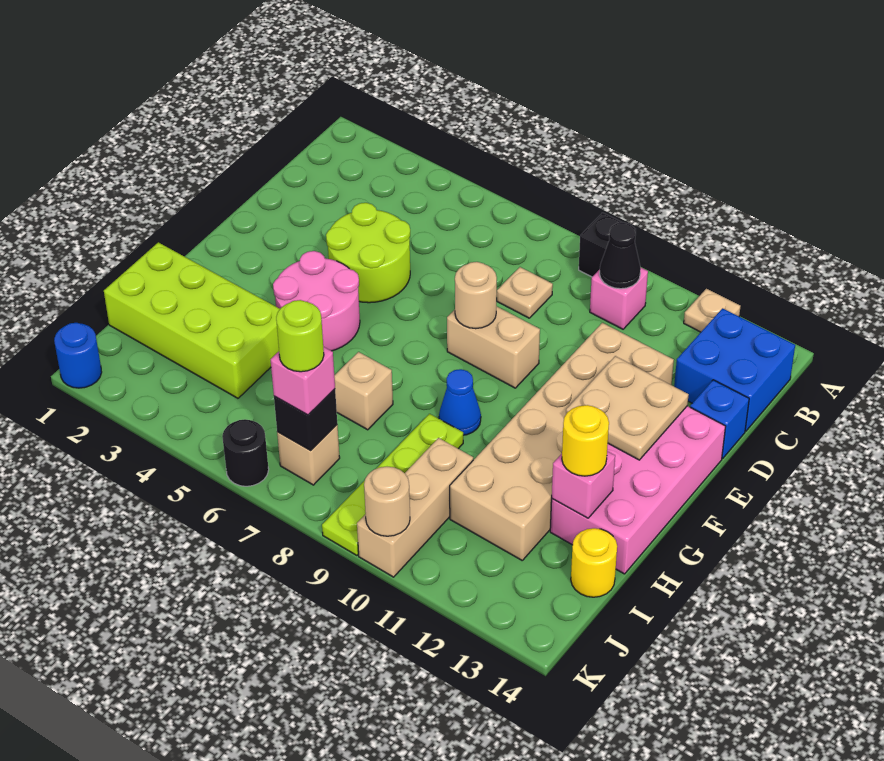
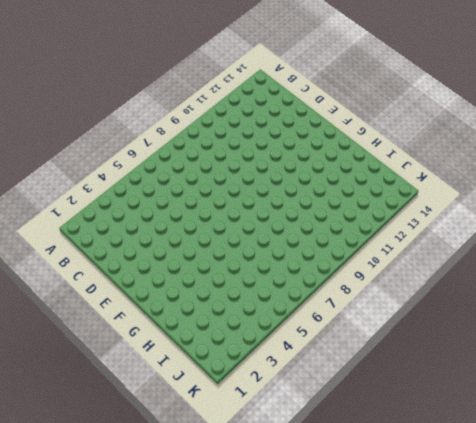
none -> black brick A9 level 1
none -> tan plate A12 level 1
none -> pink brick B10 level 1

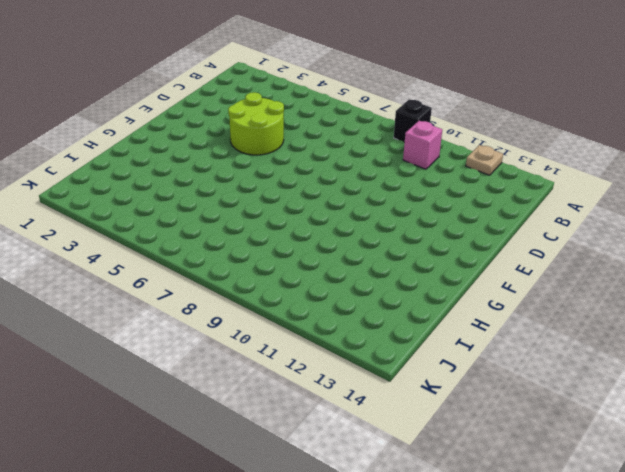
none -> blue brick B13:C14 level 1
none -> tan plate C8 level 1
none -> tan brick D11:I12 level 1

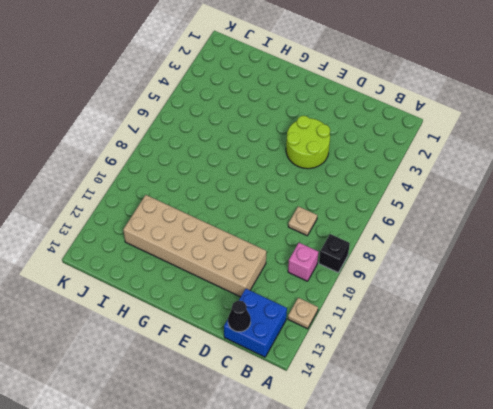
black cone C14 level 2 -> black cone B10 level 2
none -> blue brick D14 level 1
none -> tan brick E8:E9 level 1
none -> pink brick E13:H14 level 1

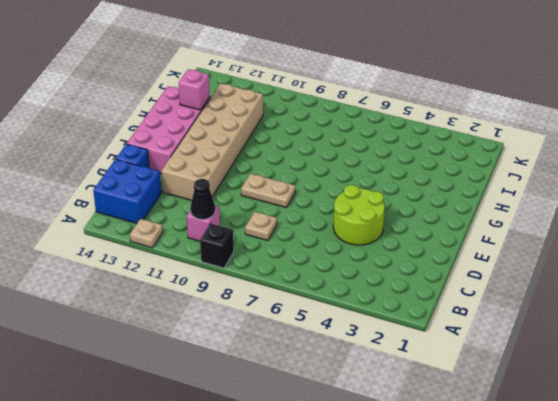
tan plate E8:E9 level 1 -> tan brick E8:E9 level 1
none -> pink round brick F4:G5 level 1
none -> blue cone G9 level 1
none -> lime brick H1:I4 level 1

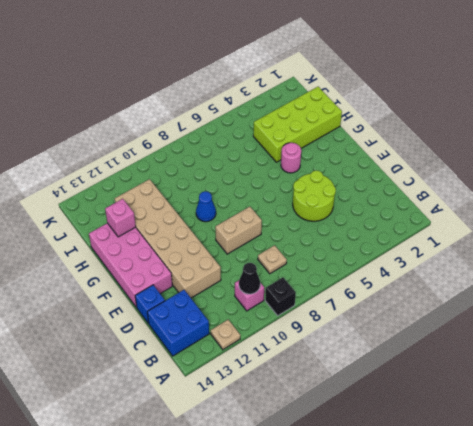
pink round brick G4 level 1 -> pink round brick F4:G5 level 1
none -> tan brick H7 level 1
none -> lime plate H9:K9 level 1
none -> tan brick I10:K10 level 1

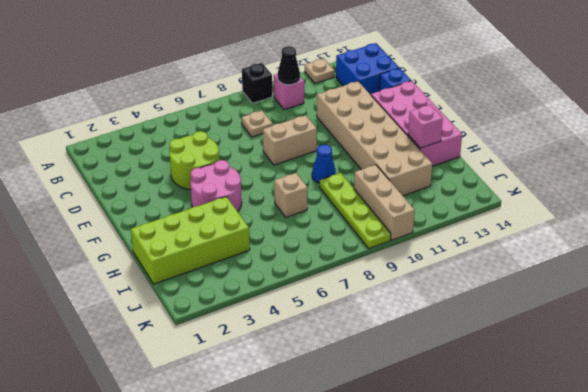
none -> yellow round brick I14 level 1
none -> tan brick J7 level 1
none -> blue round brick K1 level 1

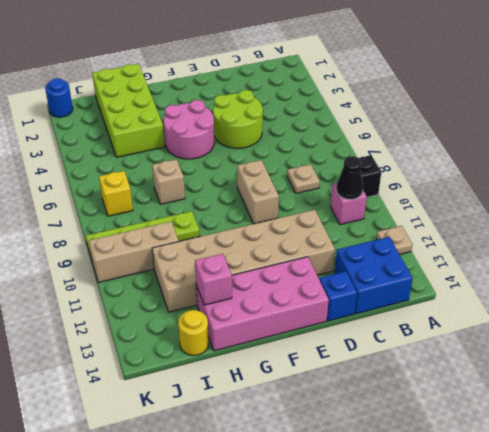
yellow brick J7 level 1 -> tan brick J7 level 1
none -> blue cone G9 level 1
none -> black round brick K6 level 1
none -> tan round brick E8 level 2

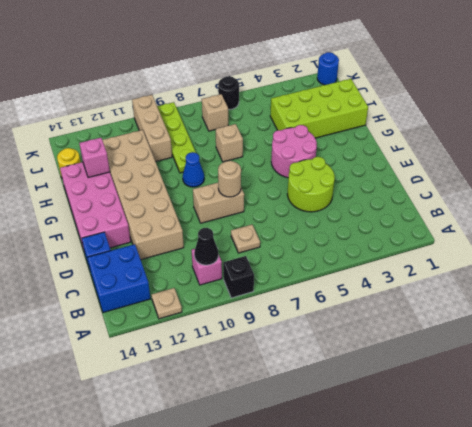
none -> tan plate E12:F13 level 2
none -> black brick J7 level 2
none -> tan round brick K10 level 2

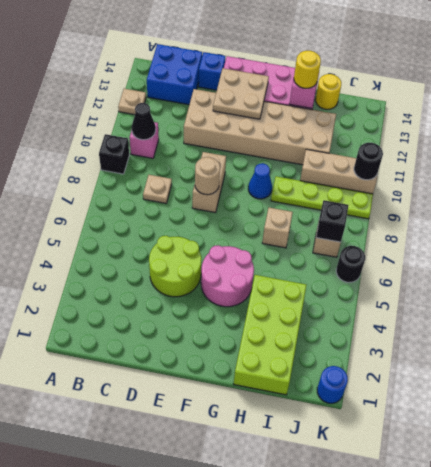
black round brick K10 level 2 -> tan round brick K10 level 2
none -> pink brick J7 level 3
none -> lime round brick J7 level 4

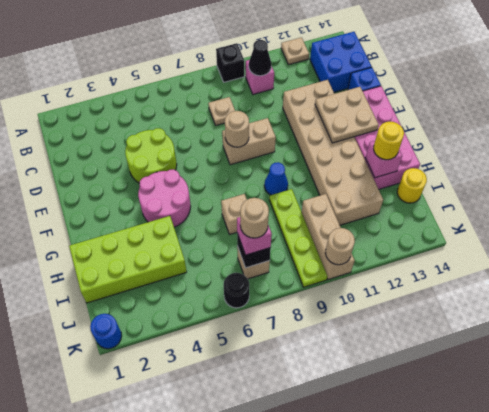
tan round brick J7 level 4 -> lime round brick J7 level 4

